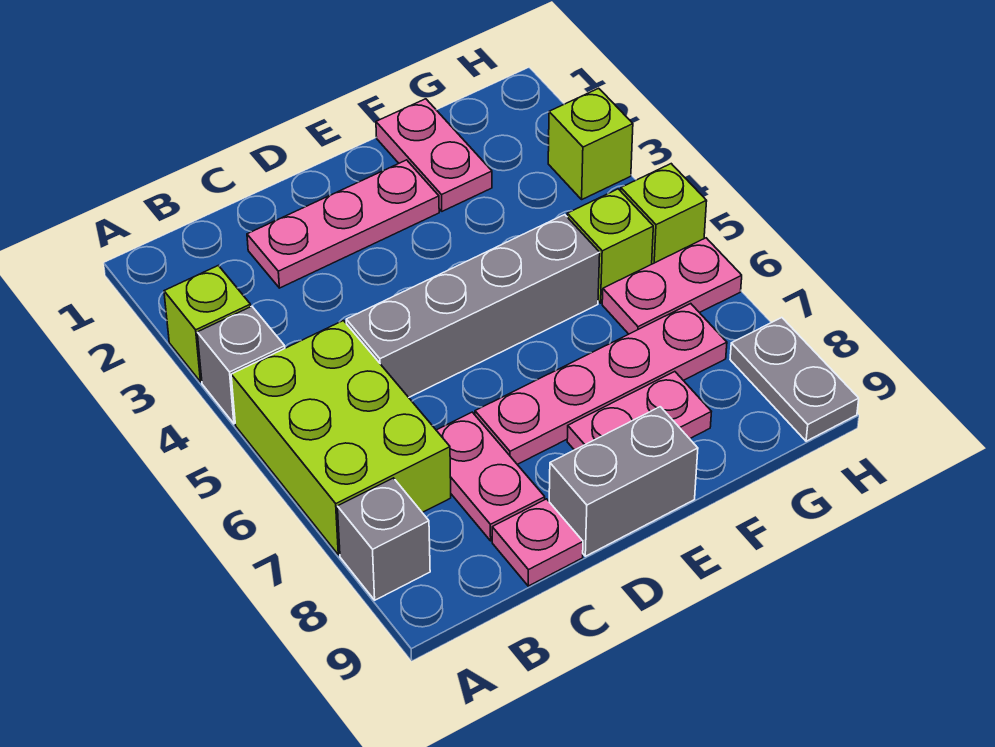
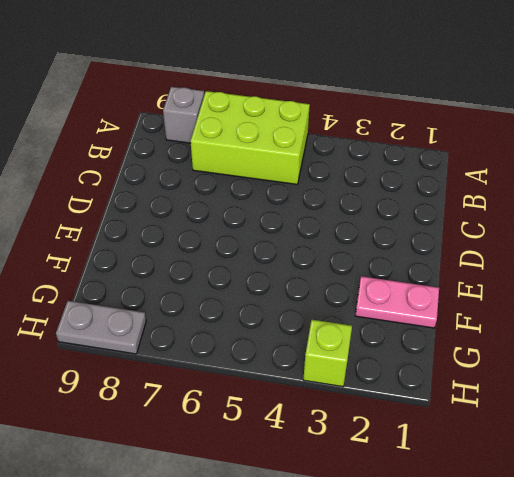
none -> lime brick A3 level 1
none -> grey brick A4 level 1
none -> pink plate C2:E2 level 1

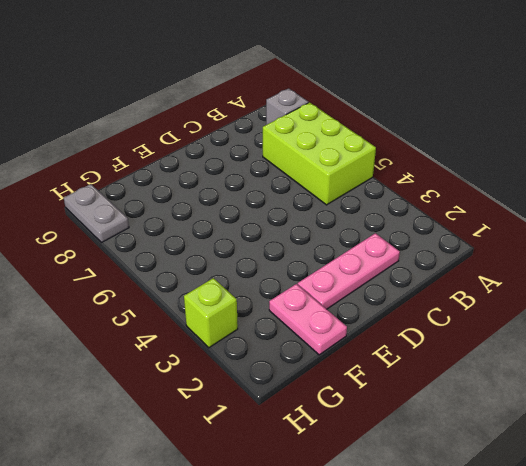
none -> lime brick A3 level 1
none -> grey brick A4 level 1
none -> grey brick C5:F5 level 1

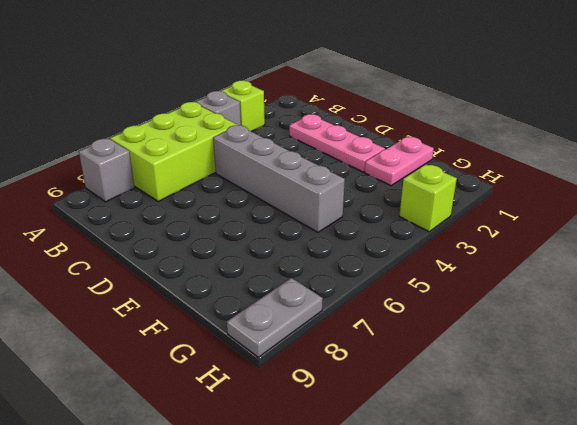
none -> pink plate C7:C8 level 1
none -> pink plate C9 level 1
none -> pink plate D7:G7 level 1

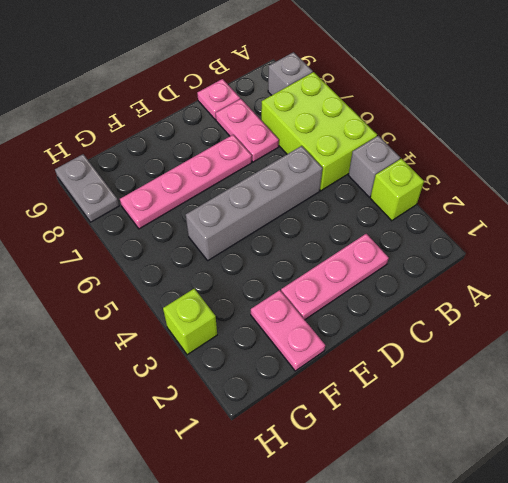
none -> grey brick D9:E9 level 1
none -> pink plate E8:F8 level 1
none -> lime brick G5 level 1

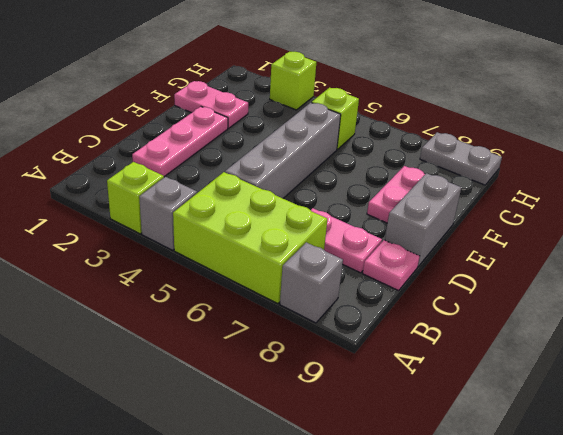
none -> pink plate D7:G7 level 1
none -> pink plate G6:H6 level 1
none -> lime brick H5 level 1

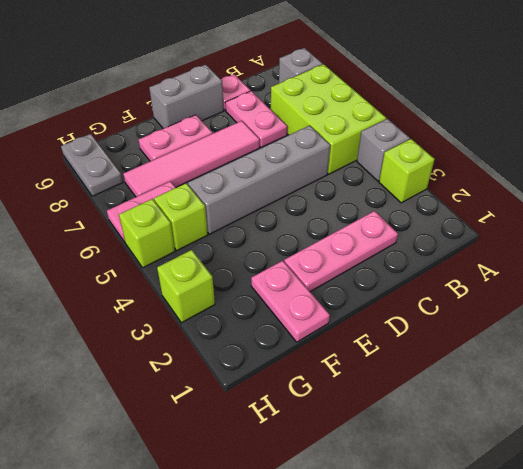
pink tile D7:G7 level 1 -> pink plate D7:G7 level 1

